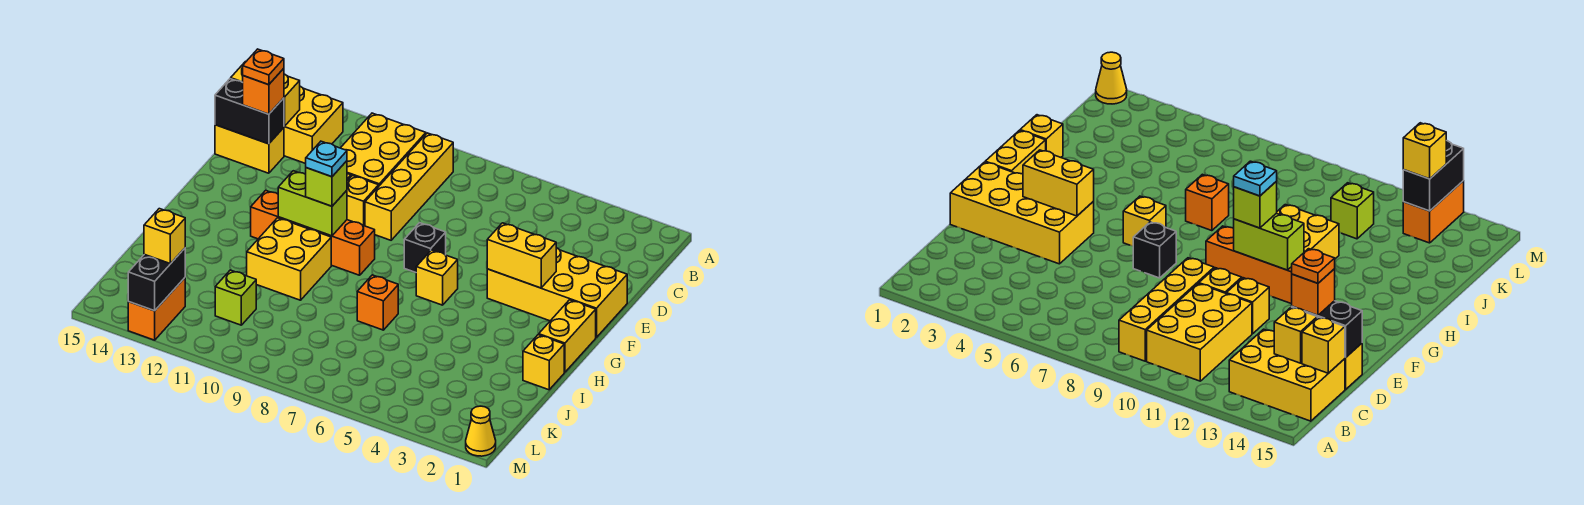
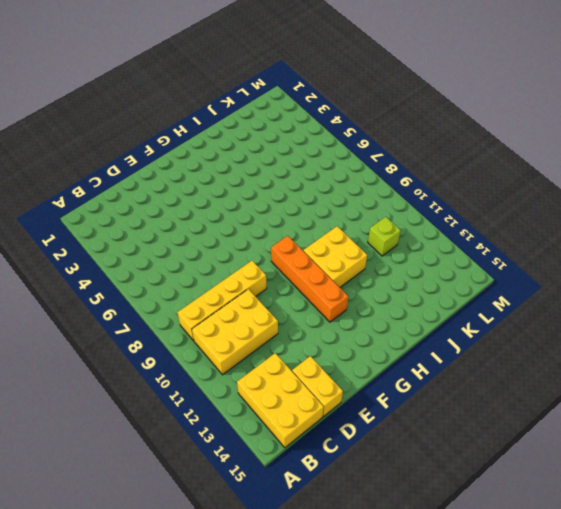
none -> yellow brick E1:F4 level 1
none -> yellow brick E10 level 1
none -> yellow brick E11 level 1

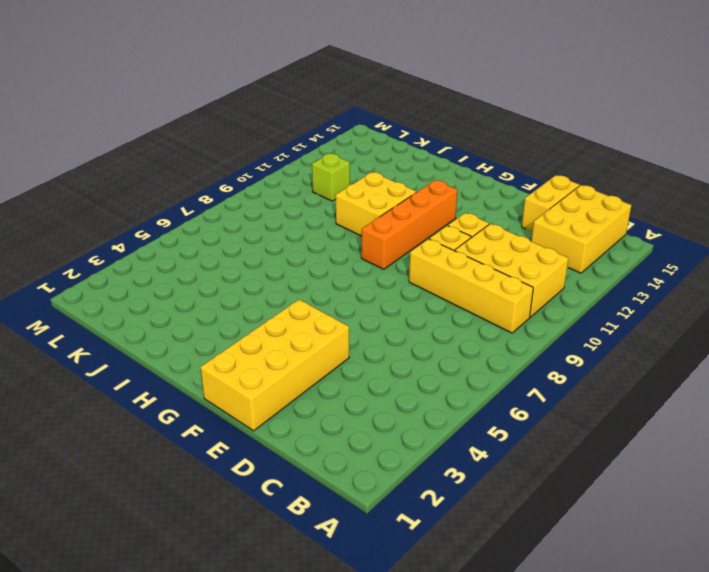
none -> black brick F7 level 1
none -> yellow brick G1:H1 level 1
none -> yellow brick G6 level 1

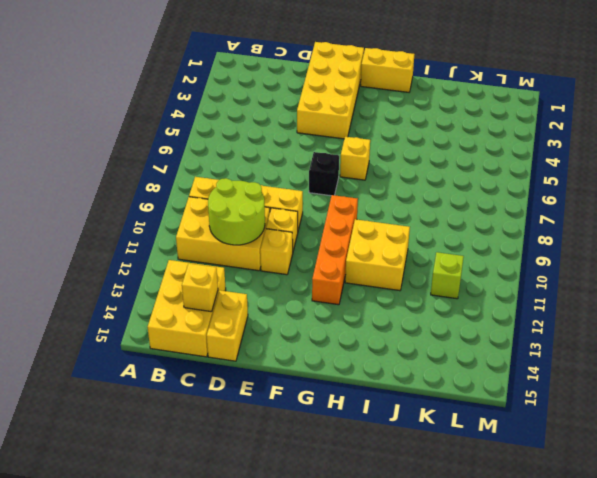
lime round brick C10:D11 level 2 -> none
none -> yellow brick I1 level 1
none -> orange brick I7 level 1
none -> orange brick L13:M13 level 1

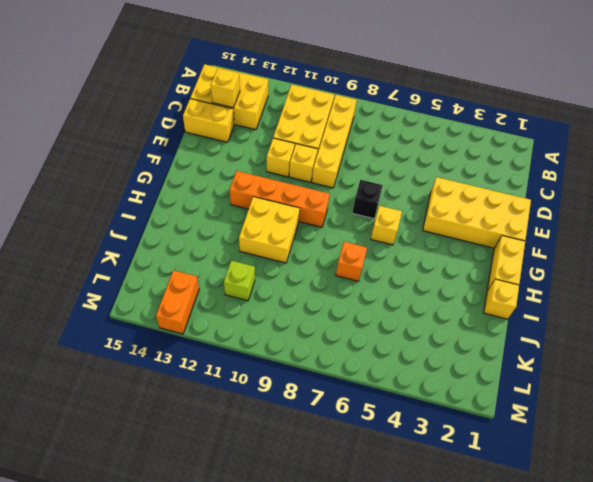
none -> yellow cone M1 level 1
none -> yellow brick C15 level 2
none -> black brick D14:D15 level 2

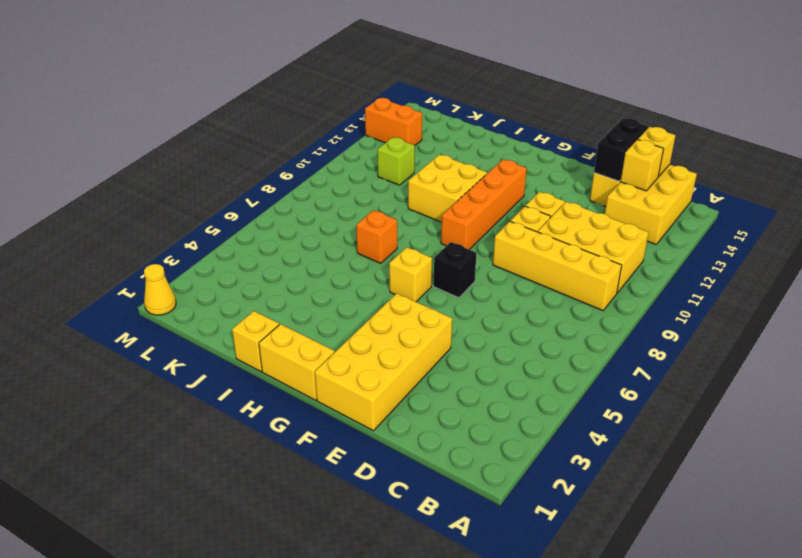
none -> yellow brick F3:F4 level 2
none -> lime brick G10:G11 level 2
none -> black brick L13:M13 level 2

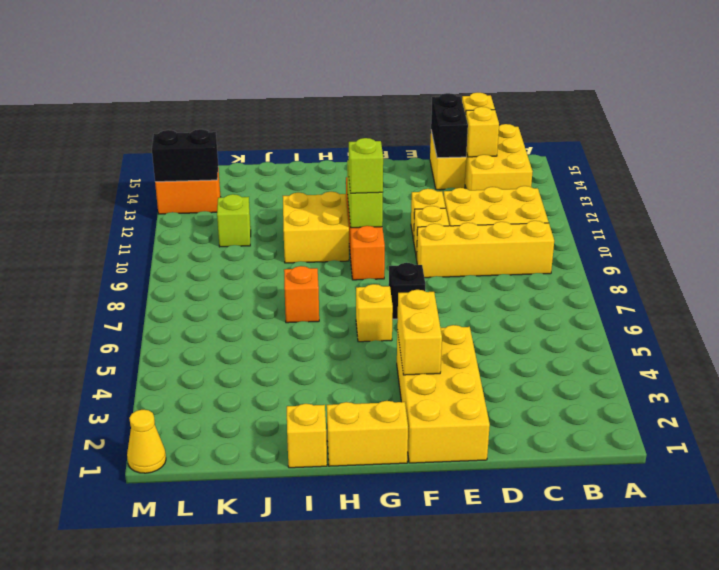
none -> orange brick D14 level 3
none -> yellow brick L13 level 3
none -> orange plate D14 level 4

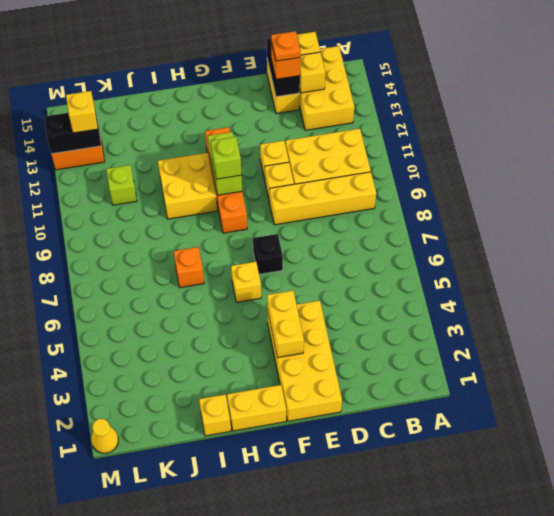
none -> cyan plate G10 level 4

